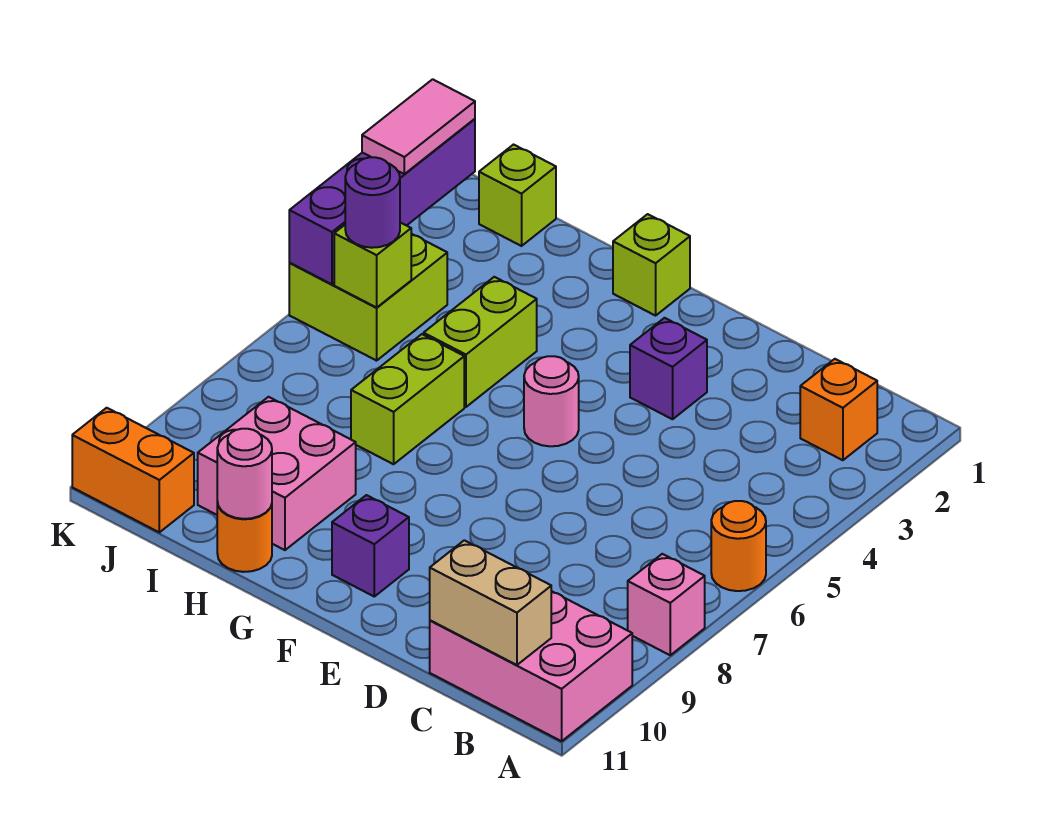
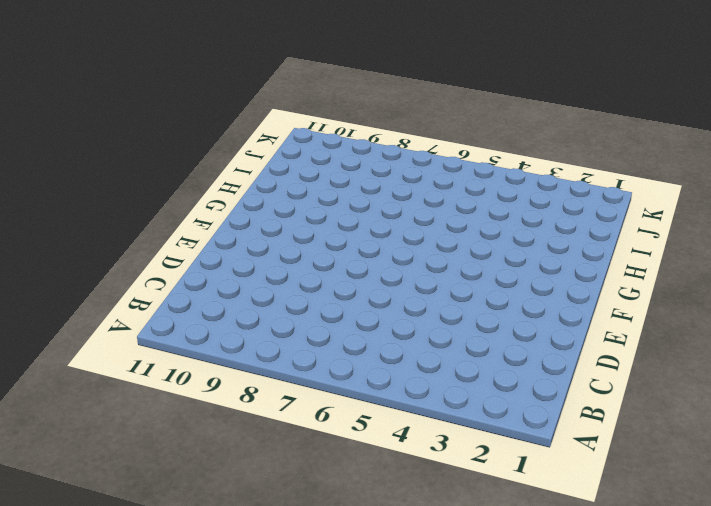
none -> orange round brick A6 level 1
none -> pink brick A8 level 1
none -> pink brick A10:C11 level 1

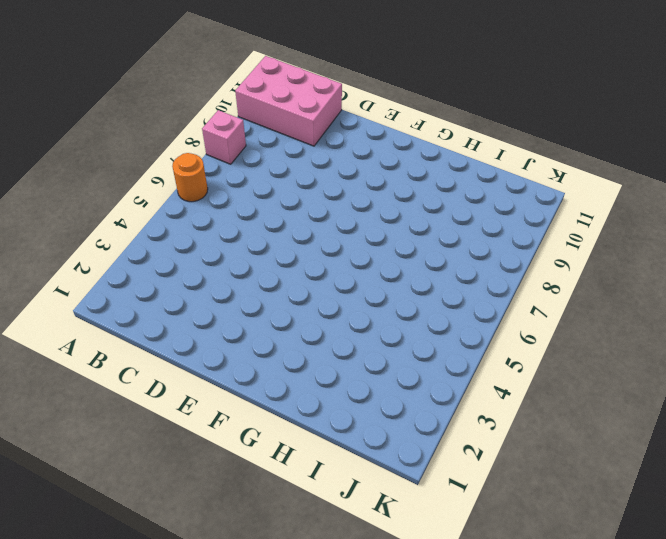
none -> orange brick B2 level 1
none -> purple brick E3 level 1
none -> pink round brick F5 level 1

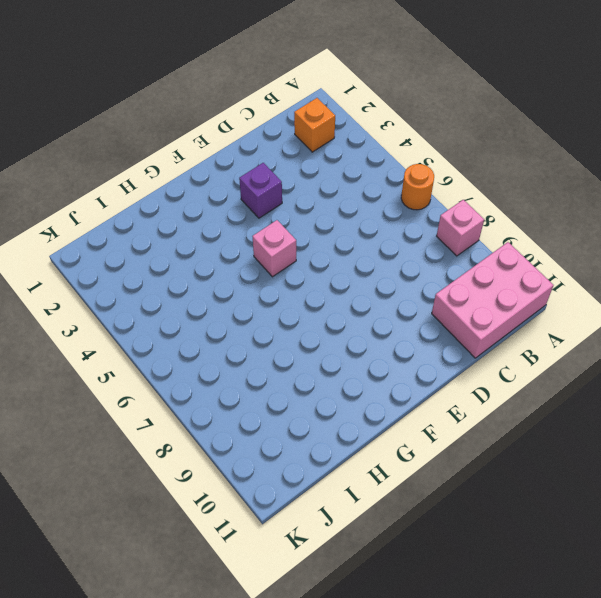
pink brick F5 level 1 -> pink round brick F5 level 1
none -> purple brick F10 level 1
none -> lime brick G1 level 1
none -> lime brick H4:H5 level 1

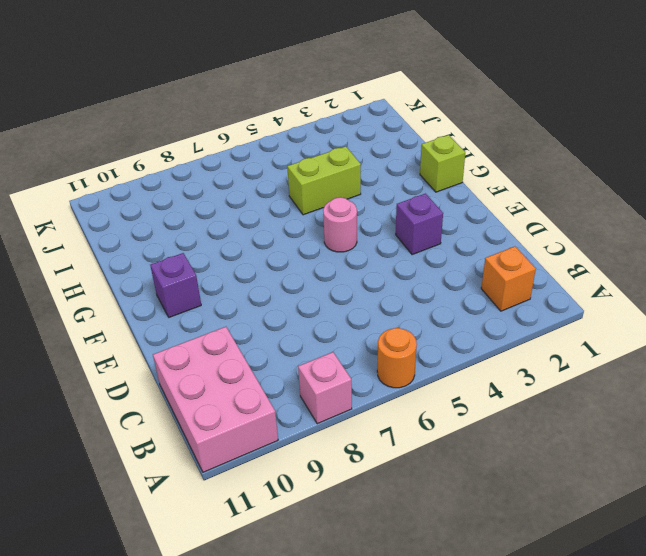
none -> lime brick H6:H7 level 1
none -> pink brick H9:I10 level 1
none -> orange round brick H11 level 1

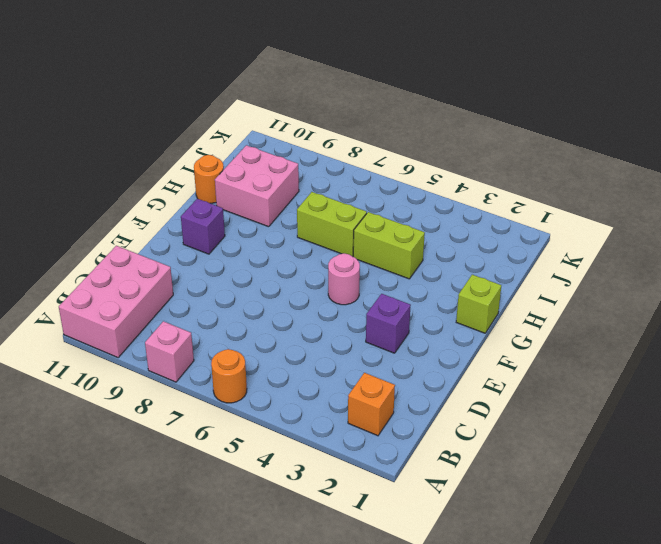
none -> lime brick J1 level 1
none -> lime brick J4:K5 level 1
none -> orange brick J11:K11 level 1

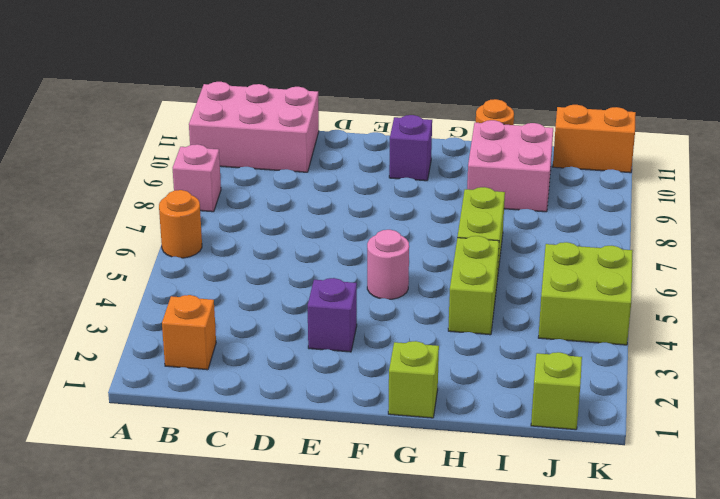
none -> tan brick B11:C11 level 2
none -> pink round brick H11 level 2
none -> lime brick J5 level 2

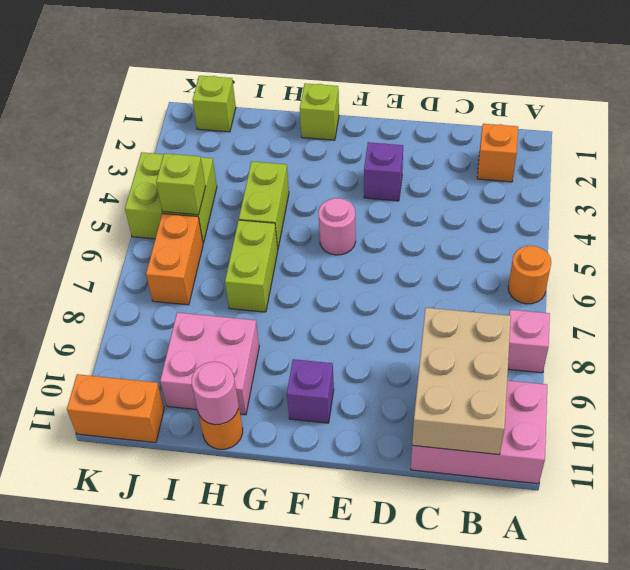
tan brick B9:C11 level 2 -> tan brick B11:C11 level 2
orange brick J6:J7 level 1 -> none
none -> purple brick K2:K5 level 2
none -> purple round brick J5 level 3
none -> pink tile K2:K3 level 3

